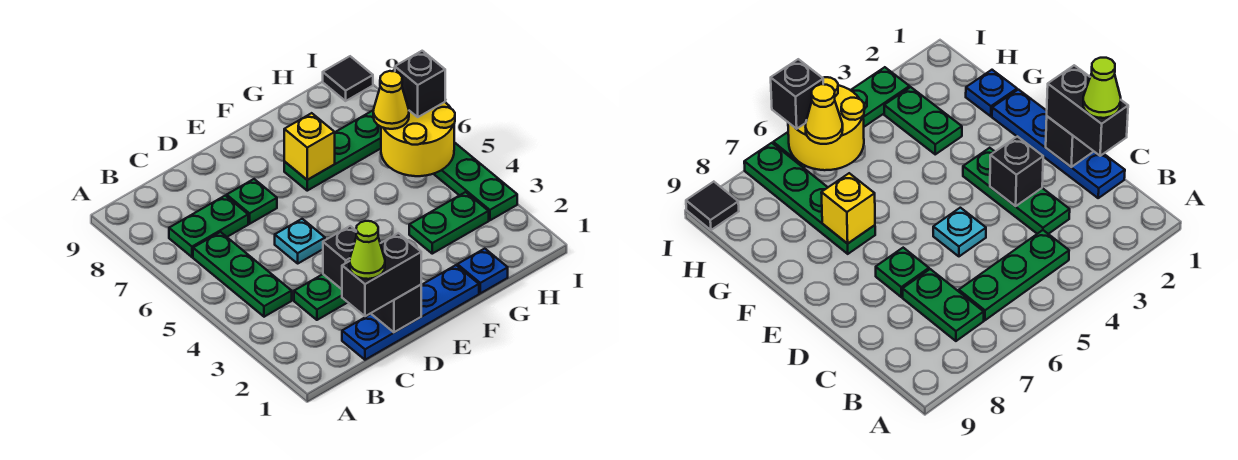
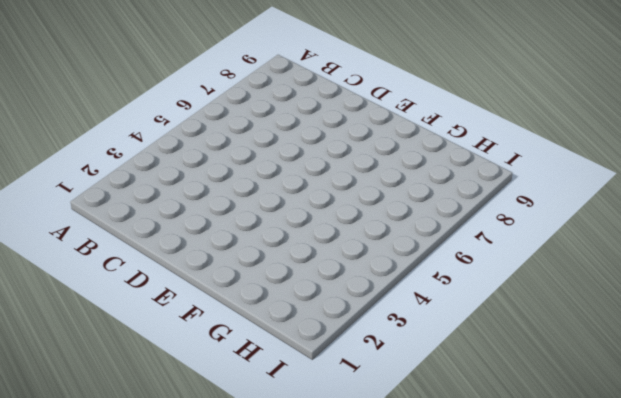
none -> green plate B4:B6 level 1
none -> green plate B7:C7 level 1
none -> blue plate C1:F1 level 1

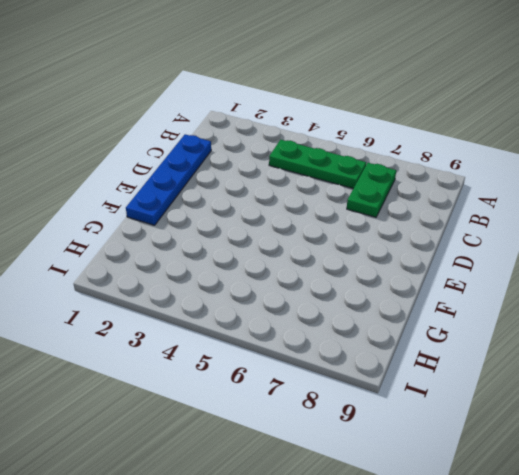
none -> green plate C3:E3 level 1
none -> cyan plate D5 level 1
none -> green plate D7 level 1

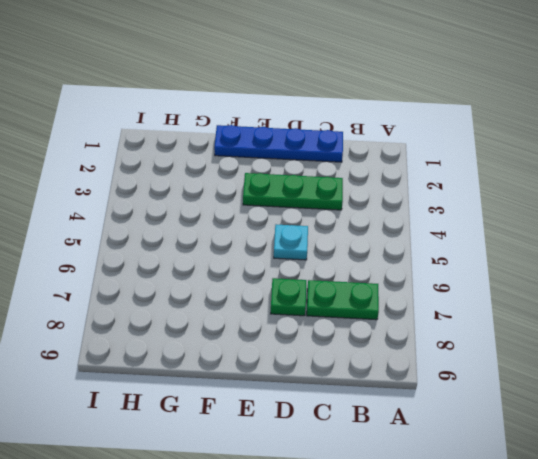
none -> green plate B4:B6 level 1
none -> green plate F7:I7 level 1
none -> blue plate G1 level 1

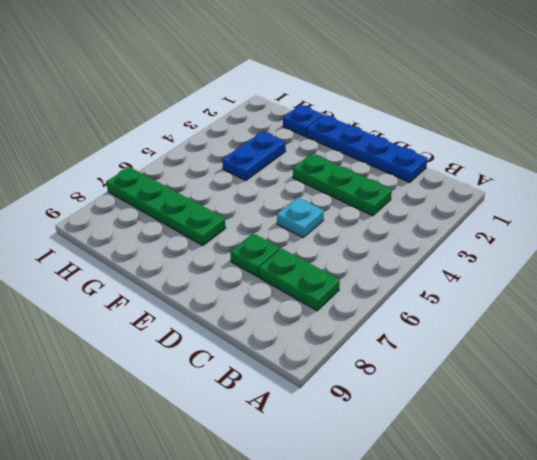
blue plate G3:G4 level 1 -> green plate G3:H3 level 1
none -> green plate B4:B6 level 1
none -> green plate I3:I6 level 1
none -> black tile I9 level 1

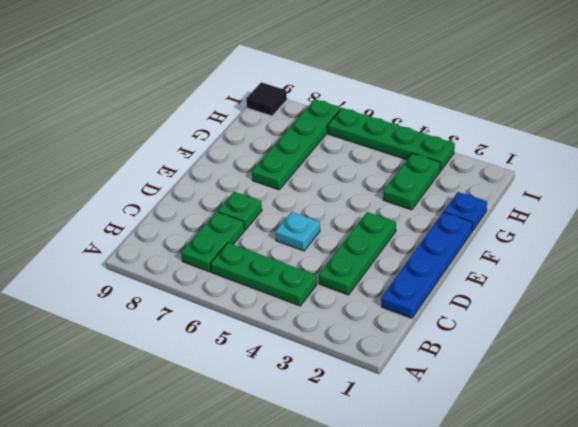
none -> black brick D1 level 2
none -> black brick D3 level 2
none -> yellow brick F7 level 2

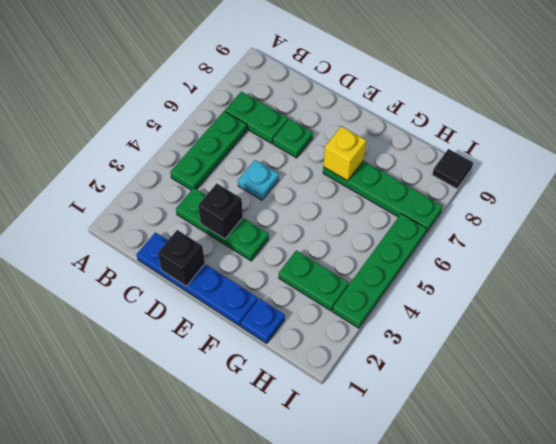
none -> yellow round brick H5:I6 level 2
none -> black brick C1:D1 level 3
none -> yellow cone H6 level 3

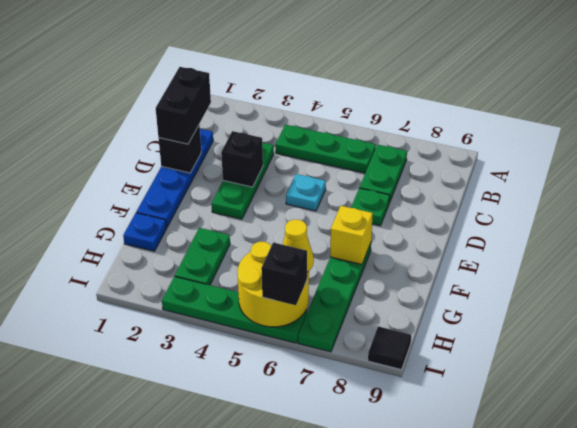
none -> lime cone C1 level 4

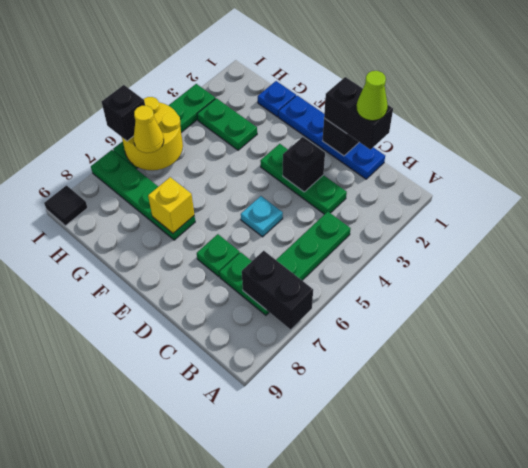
black brick A7:B7 level 2 -> none

